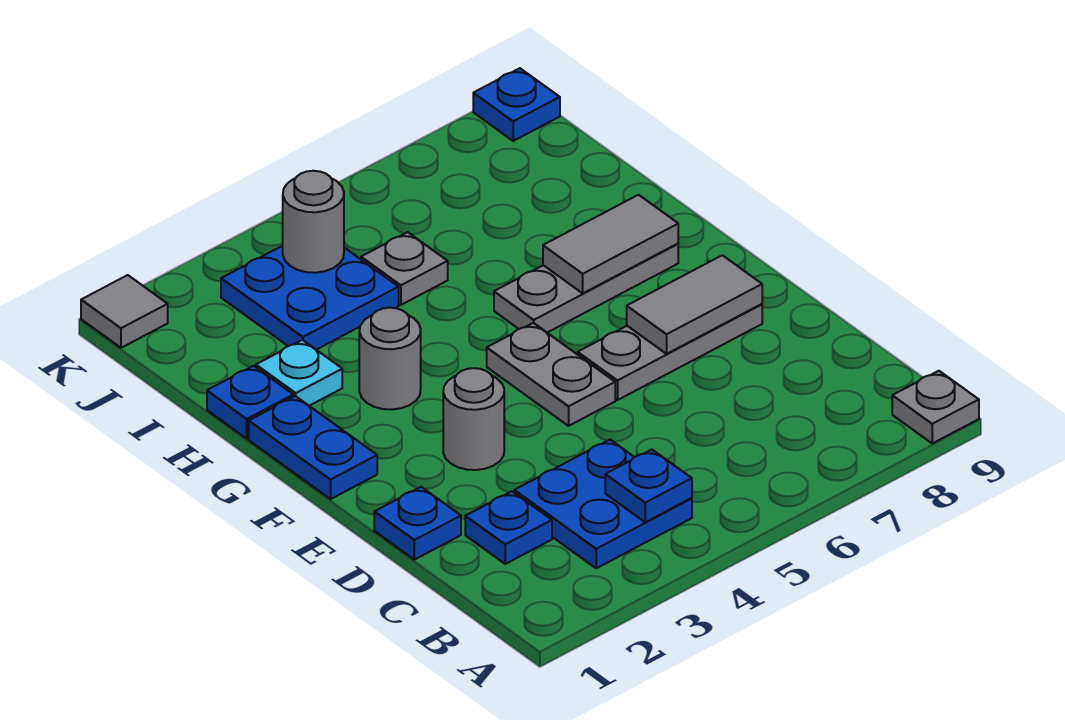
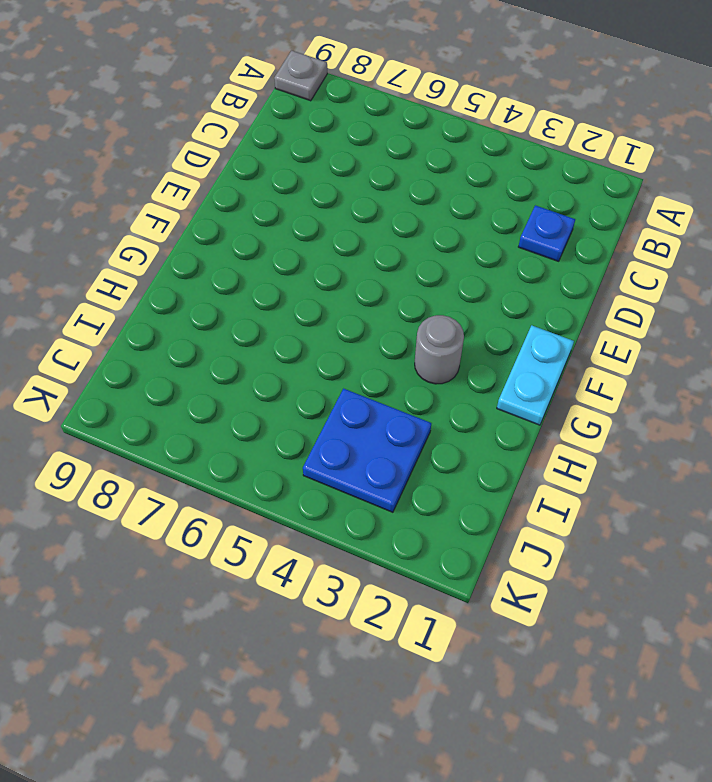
cyan plate F1:G1 level 1 -> blue plate F1:G1 level 1
none -> blue plate B3:C4 level 1
none -> blue plate D1 level 1
none -> grey round brick E3 level 1

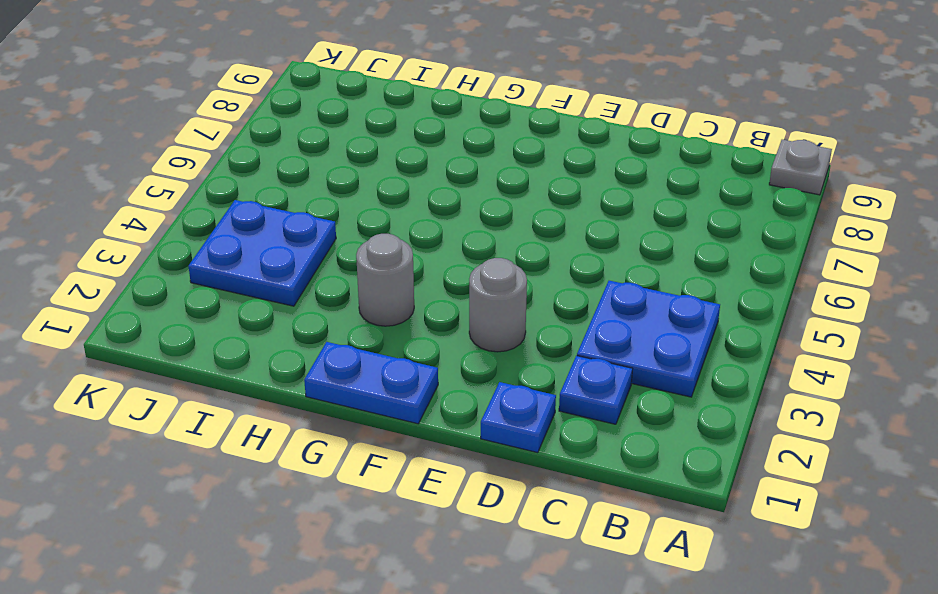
none -> grey plate E5:F5 level 1
none -> grey plate E6:E8 level 1
none -> grey plate G6:G8 level 1

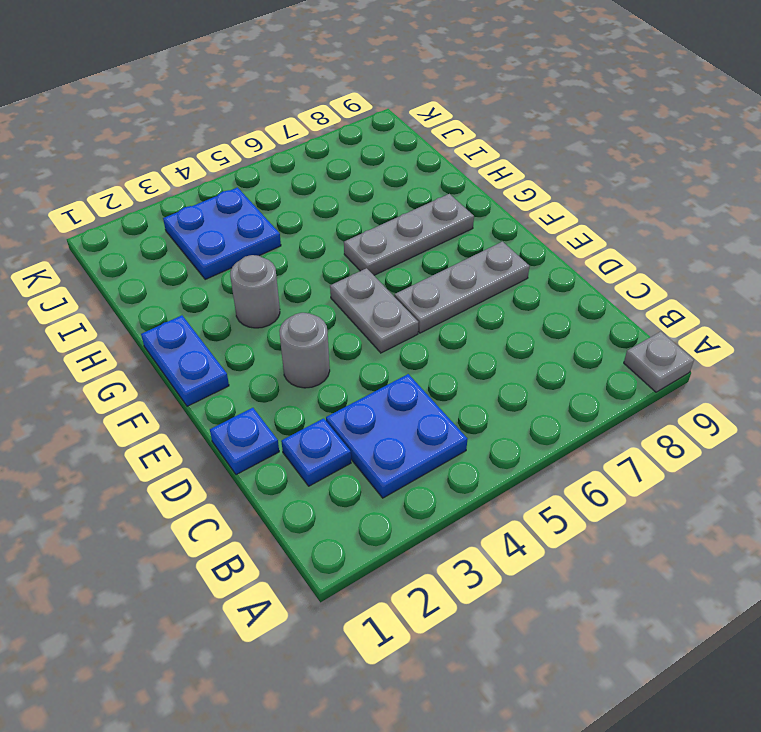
none -> blue plate H1 level 1
none -> cyan plate H2 level 1
none -> grey plate I5 level 1

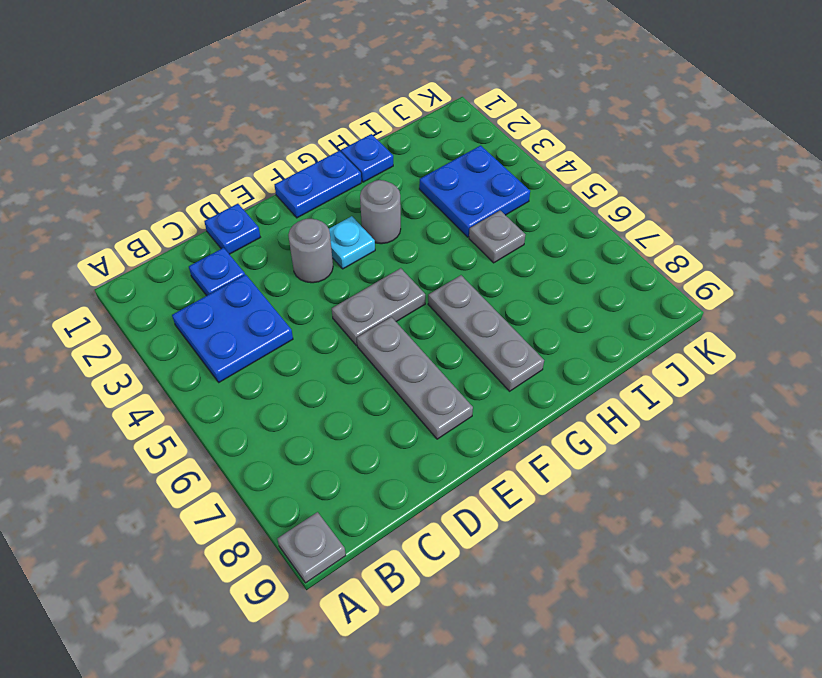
cyan plate F3 level 1 -> cyan plate H2 level 1
none -> grey tile K1 level 1
none -> blue plate K9 level 1
none -> blue plate B4 level 2

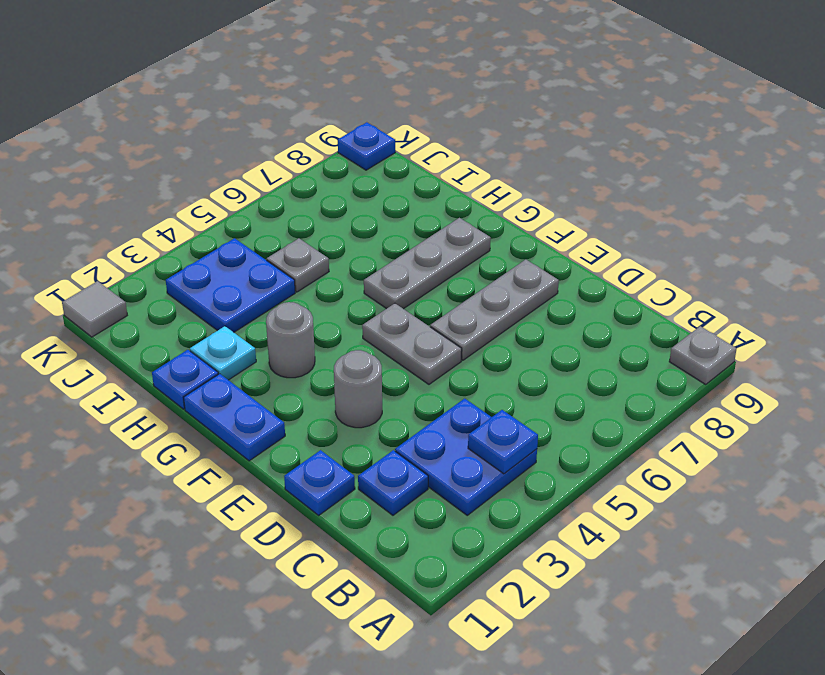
none -> grey tile E7:E8 level 2
none -> grey tile G7:G8 level 2
none -> grey round brick J4 level 2

